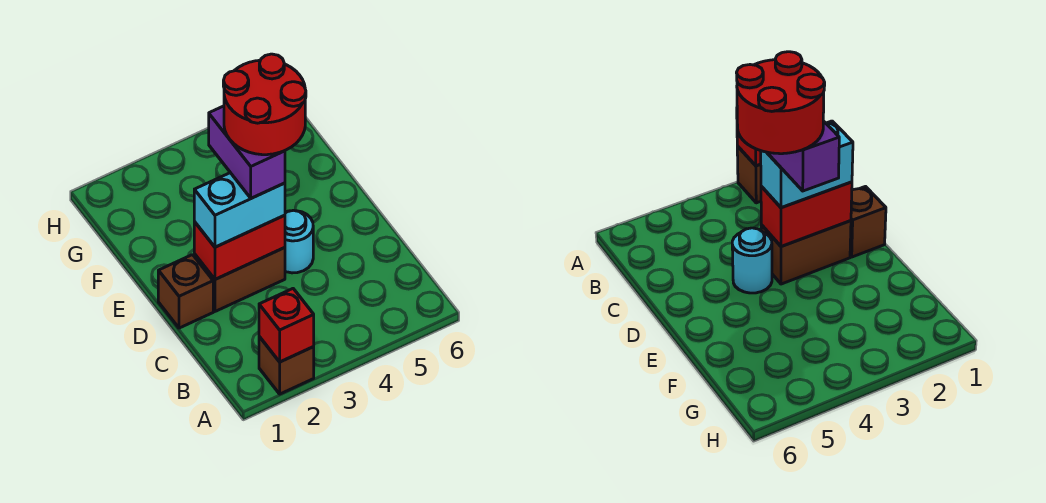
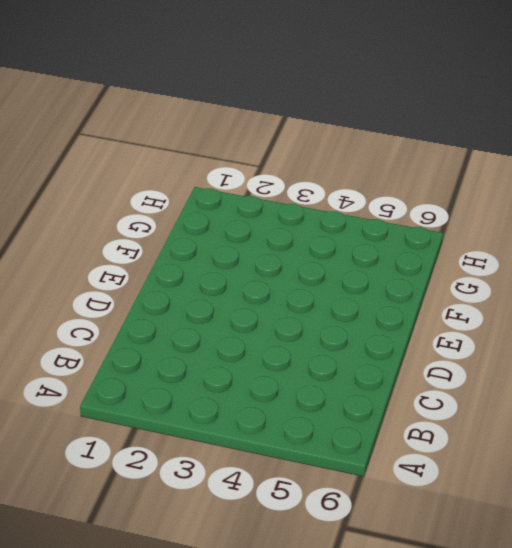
none -> brown brick A2 level 1
none -> brown brick D1 level 1

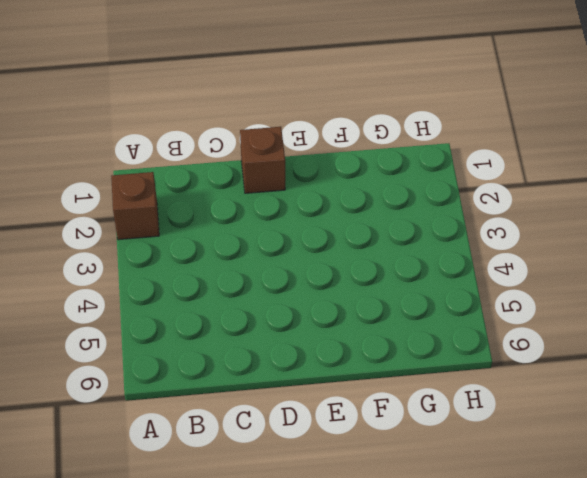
none -> brown brick D2:D3 level 1
none -> cyan round brick D4 level 1

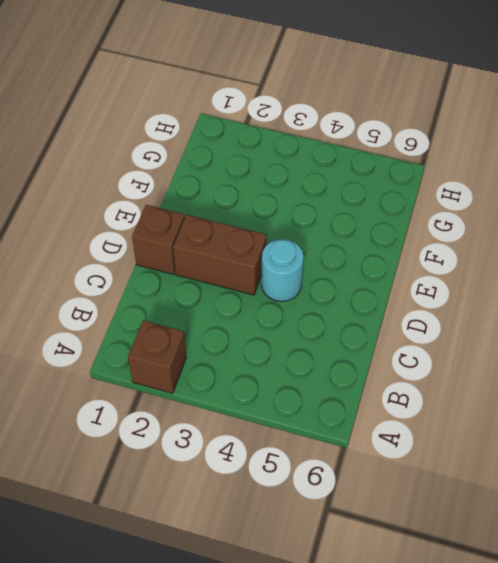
none -> red brick A2 level 2
none -> red brick D2:D3 level 2

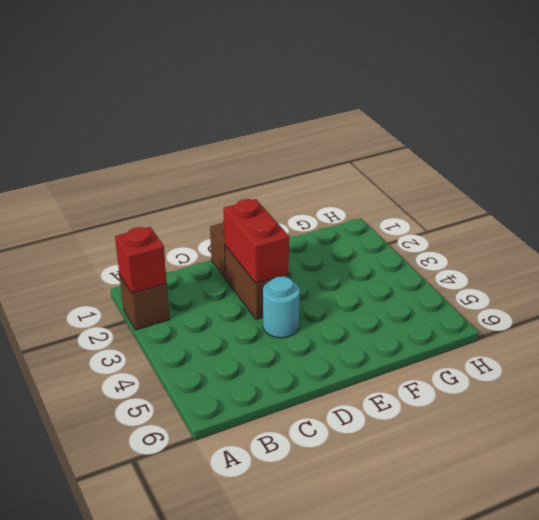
none -> cyan brick D2:D3 level 3
none -> purple brick D3:E3 level 4

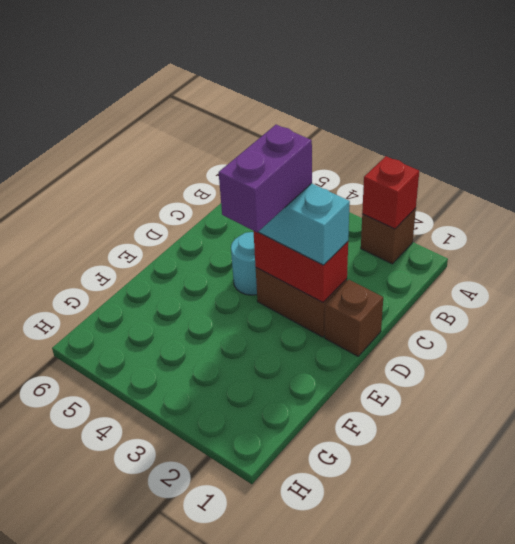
none -> red round brick D3:E4 level 5

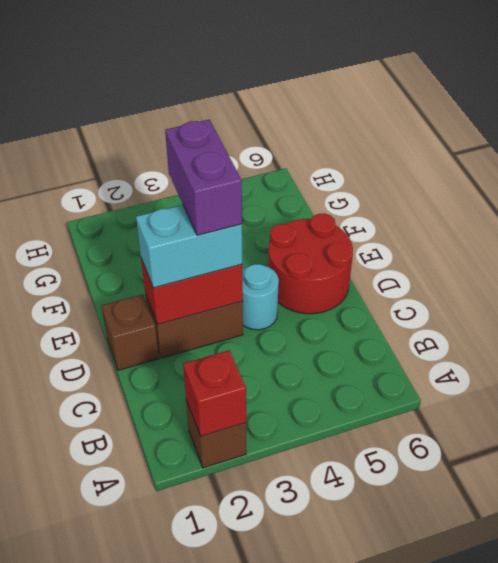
red round brick D5:E6 level 1 -> red round brick D3:E4 level 5

